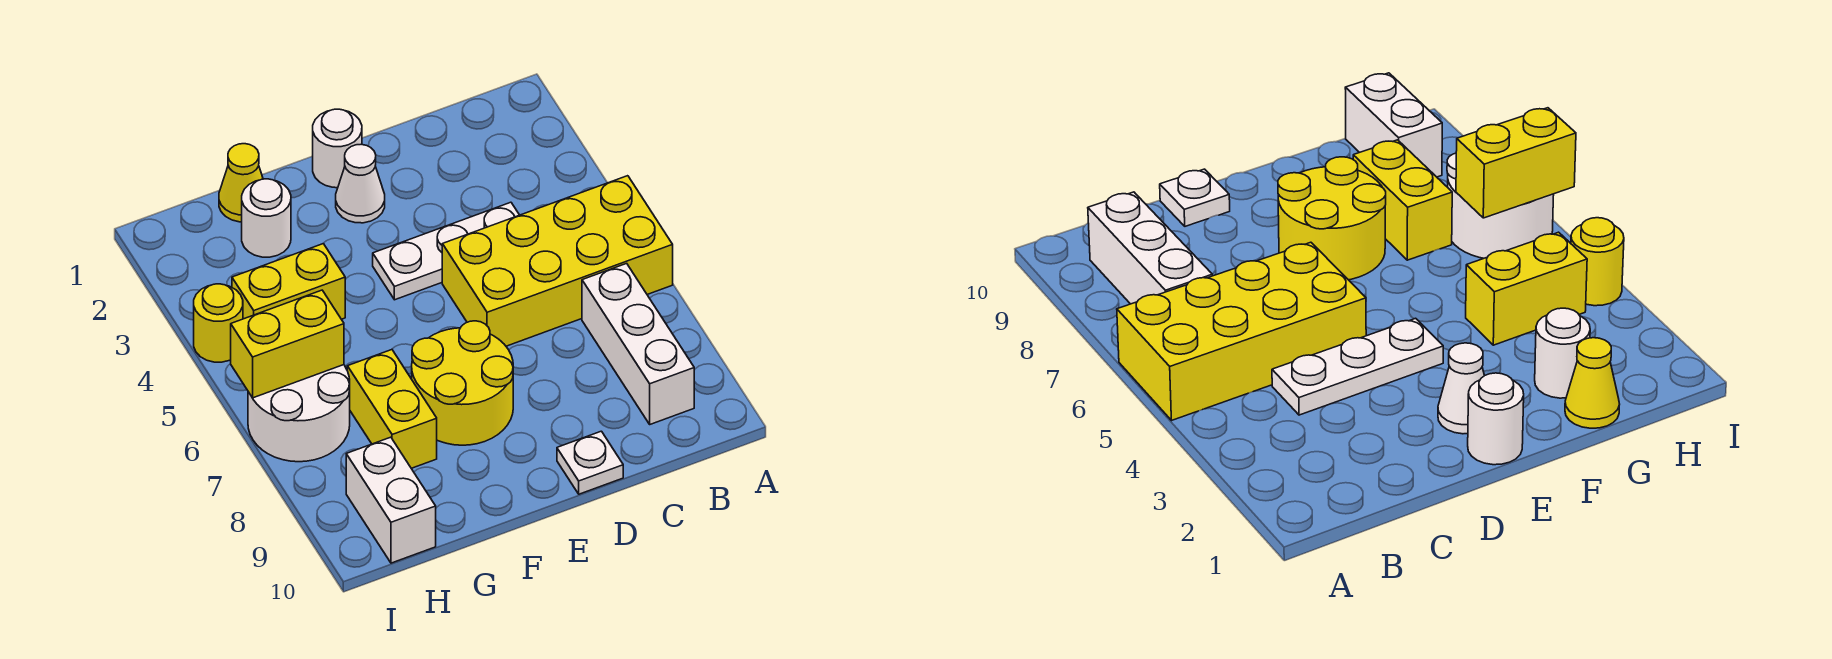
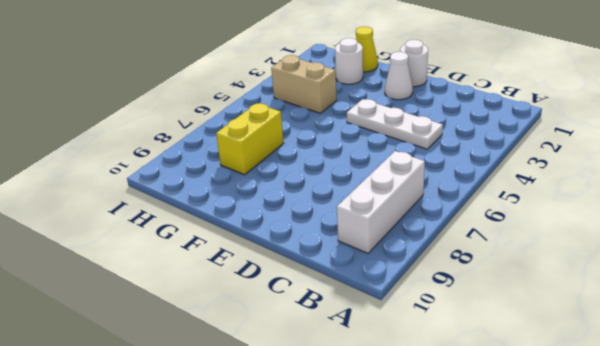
tan brick G4:H4 level 1 -> yellow brick G4:H4 level 1
none -> yellow brick A5:D6 level 1
none -> white plate D10 level 1
none -> yellow round brick E7:F8 level 1

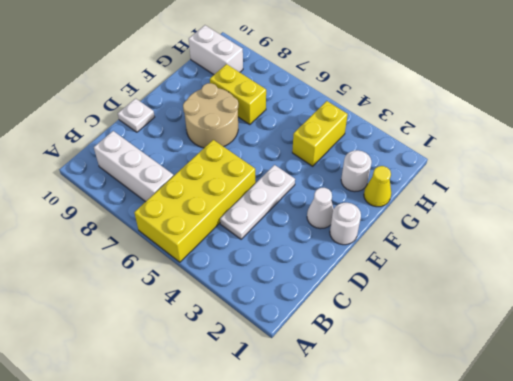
tan round brick E7:F8 level 1 -> yellow round brick E7:F8 level 1
none -> white round brick H6:I7 level 1
none -> yellow round brick I4 level 1
none -> yellow brick H6:I6 level 2

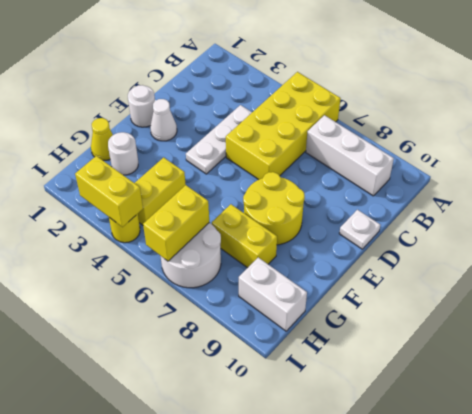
yellow brick I3:I4 level 2 -> none

